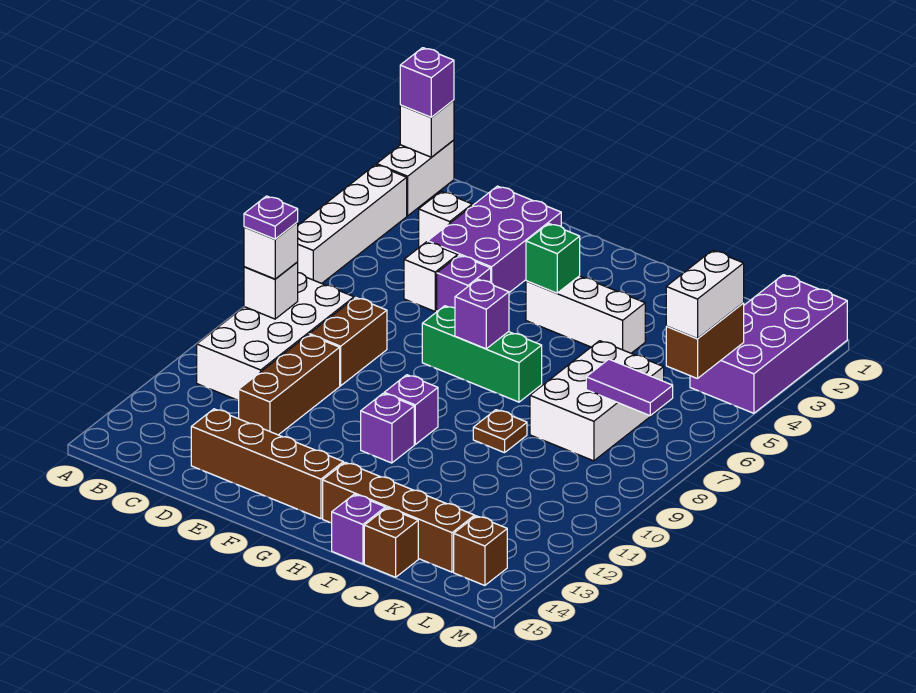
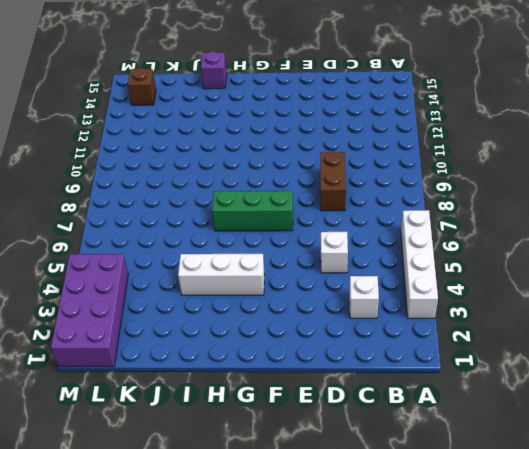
none -> white brick A1:A2 level 1
none -> white brick B8:C11 level 1
none -> purple brick D2:E4 level 1
none -> brown brick D10:D12 level 1

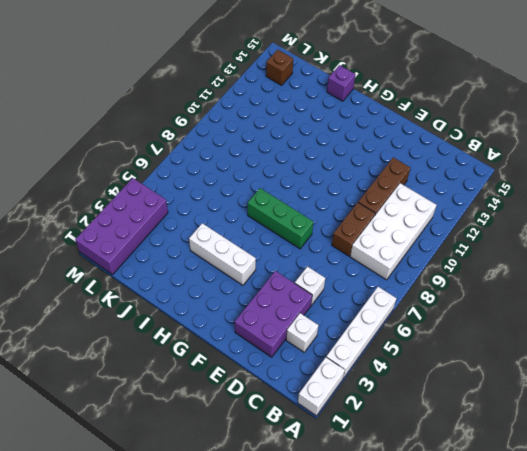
none -> brown brick D14:G14 level 1
none -> purple brick E5 level 1
none -> purple brick G10 level 1
none -> purple brick G11 level 1

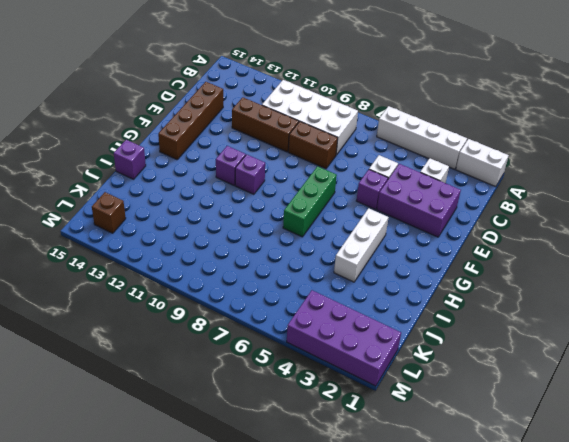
none -> brown brick H14:K14 level 1
none -> brown plate I9 level 1
none -> white brick J6:K8 level 1
none -> brown brick J15 level 1

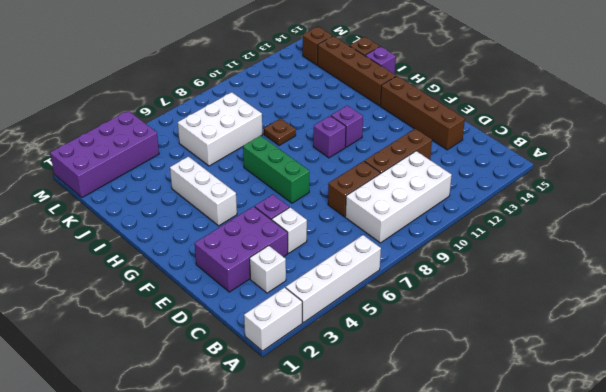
none -> white brick A1 level 2
none -> white brick B9 level 2
none -> green brick G4 level 2
none -> purple brick G7 level 2

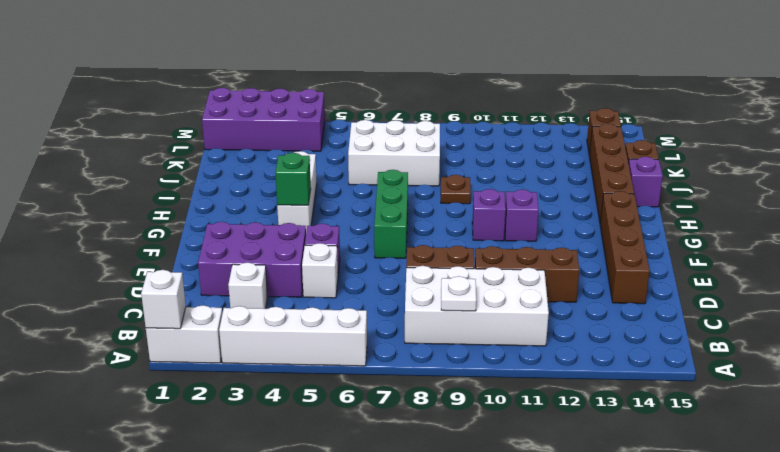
white plate B9 level 2 -> white brick B9 level 2
none -> purple brick G7 level 2
none -> purple tile K7:L7 level 2
none -> brown brick L4:L5 level 2
none -> purple brick A1 level 3

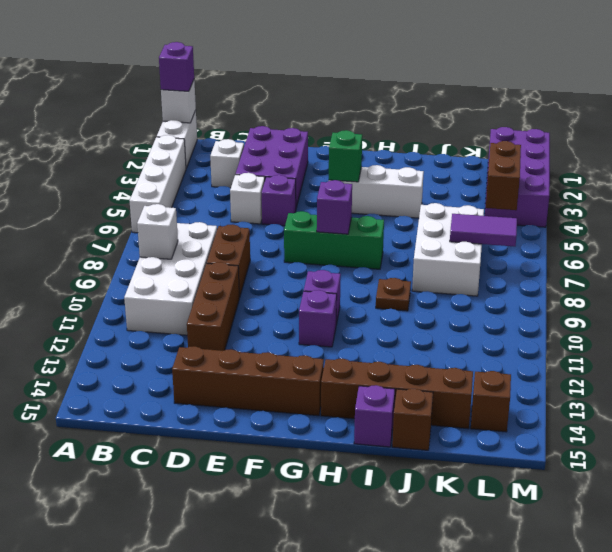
none -> white brick B9 level 3
none -> white brick L4:L5 level 3
none -> purple plate B9 level 4

